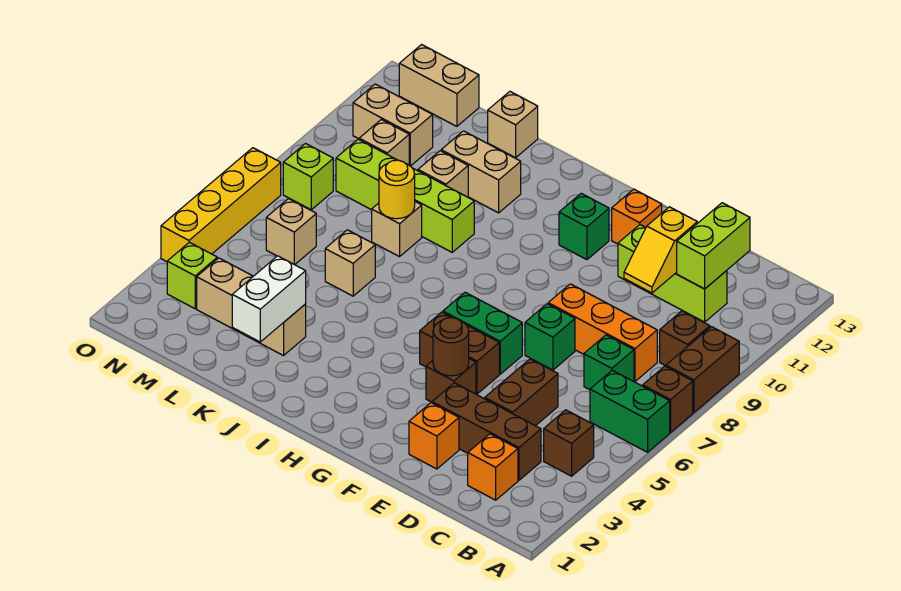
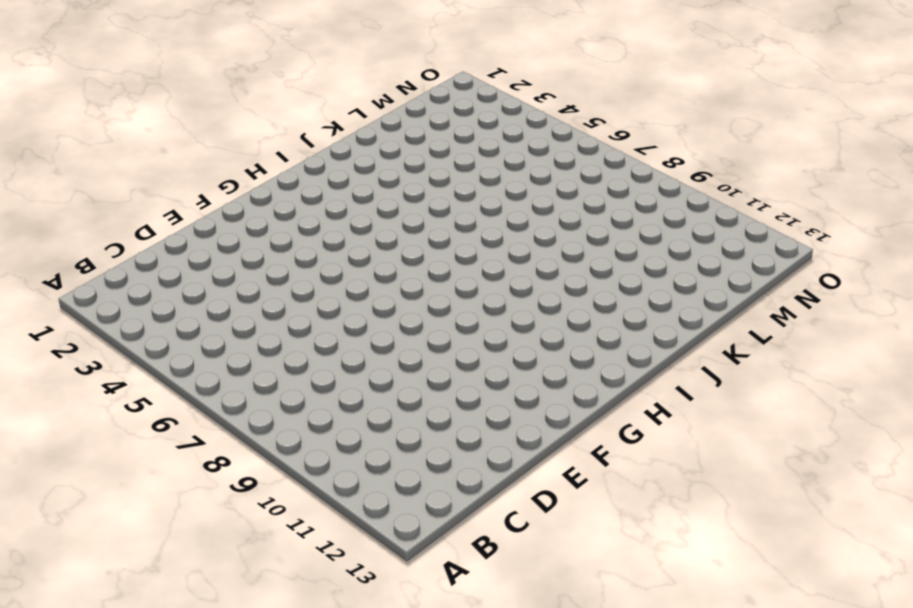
none -> green brick A6:B6 level 1
none -> brown brick A7 level 1
none -> brown brick A8:A9 level 1
none -> brown brick B4 level 1

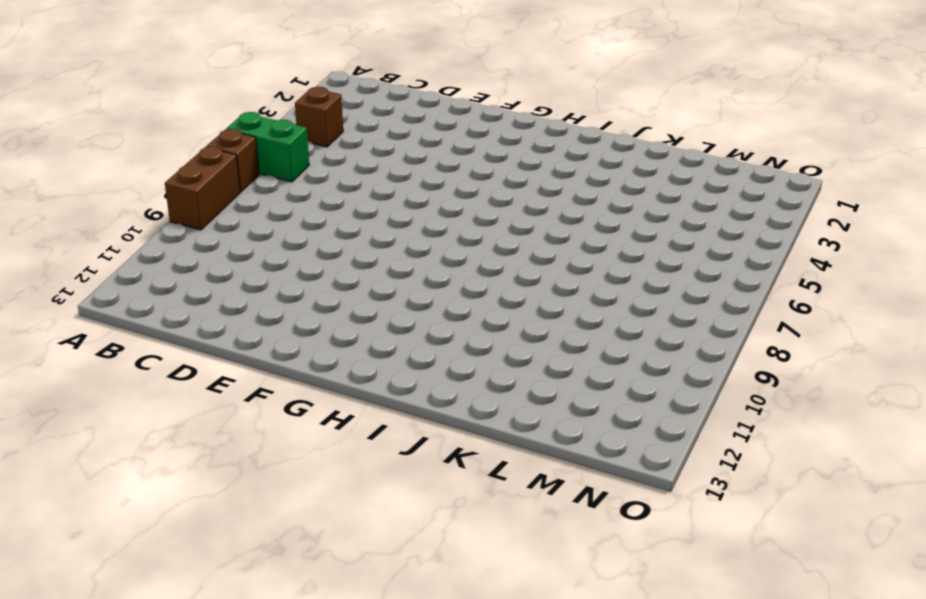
none -> brown brick B9 level 1
none -> orange brick C2 level 1
none -> brown brick C3:E3 level 1
none -> green brick C7 level 1

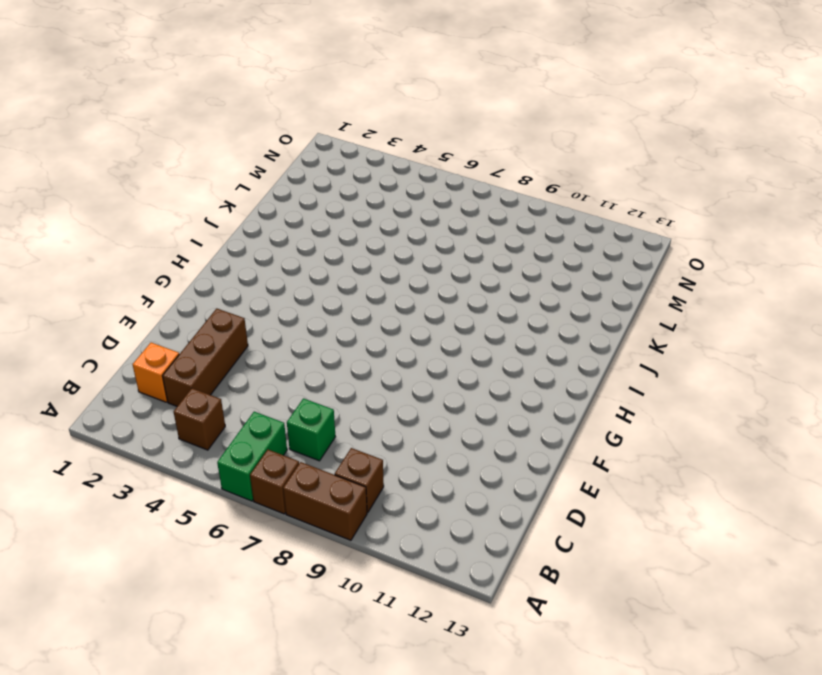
none -> orange brick C8:E8 level 1
none -> lime brick C11:E11 level 1
none -> brown brick D4:D5 level 1
none -> orange brick E2 level 1

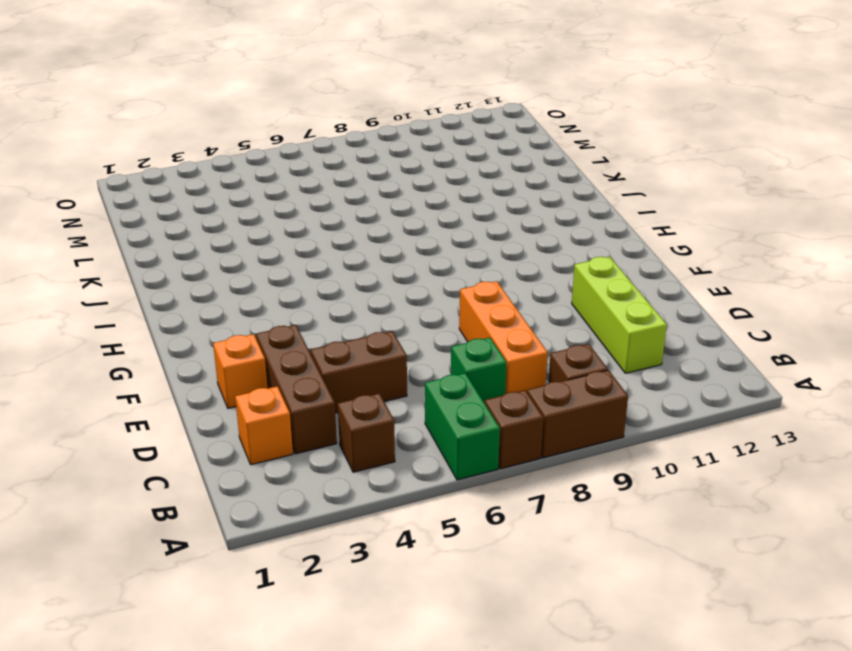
none -> green brick E7 level 1
none -> brown brick F4 level 1
none -> brown brick F5:G5 level 1
none -> green brick F6:G6 level 1

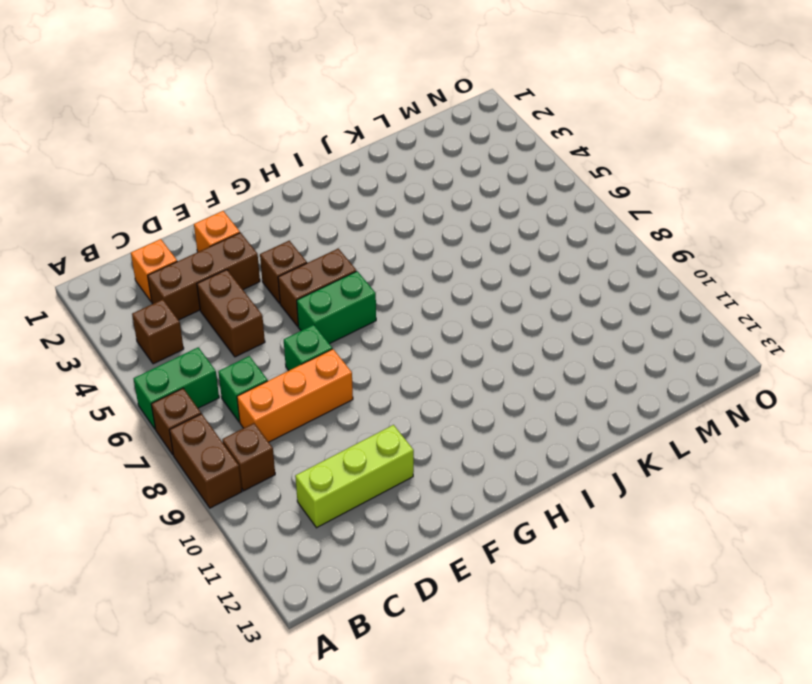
none -> orange brick F12 level 1
none -> green brick G11 level 1
none -> lime brick J9:M9 level 1
none -> tan brick J11:K11 level 1

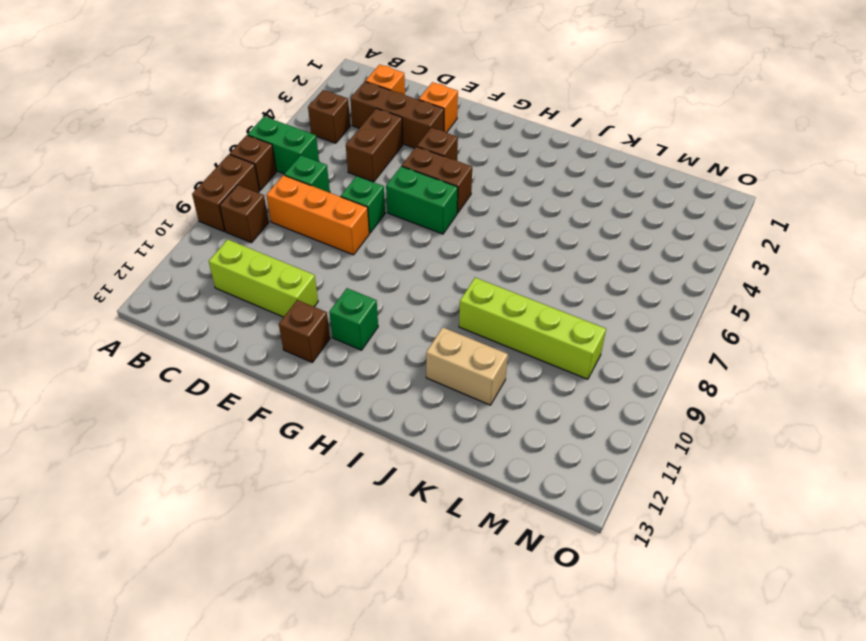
brown brick F12 level 1 -> orange brick F12 level 1
none -> tan brick K3:M3 level 1
none -> tan brick K6 level 1
none -> tan brick K8 level 1
none -> tan brick K10 level 1

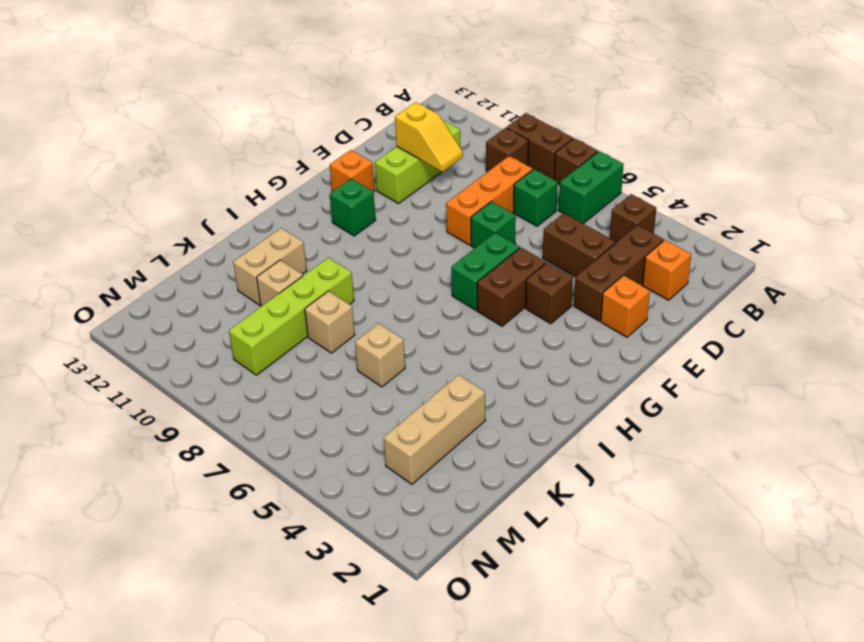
none -> tan brick K13 level 1
none -> tan brick M6 level 1
none -> tan brick M10 level 1
none -> tan brick M11:N11 level 1

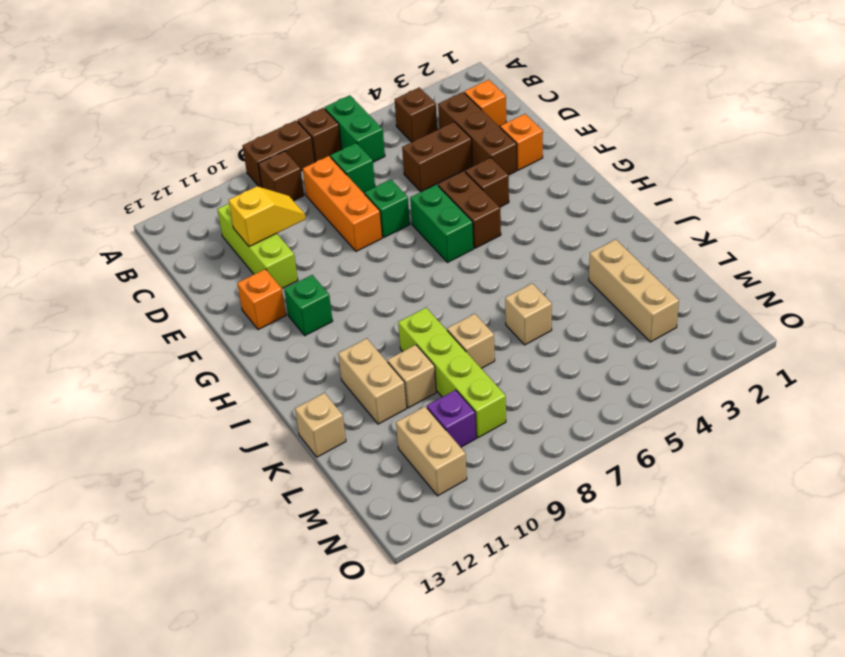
purple brick M10 level 1 -> tan brick M10 level 1
none -> tan brick M6 level 1
none -> tan brick M13:N13 level 1
none -> lime brick N3 level 1
none -> lime brick N8 level 1

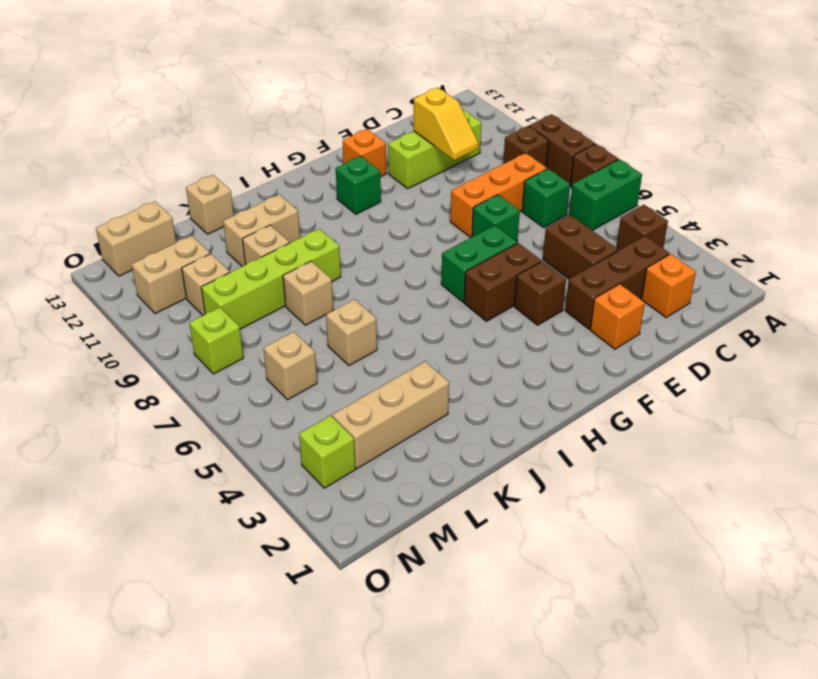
none -> yellow brick O4:O7 level 1
none -> lime brick C11:C12 level 2
none -> brown round brick F4 level 2
none -> white brick K2:K3 level 2

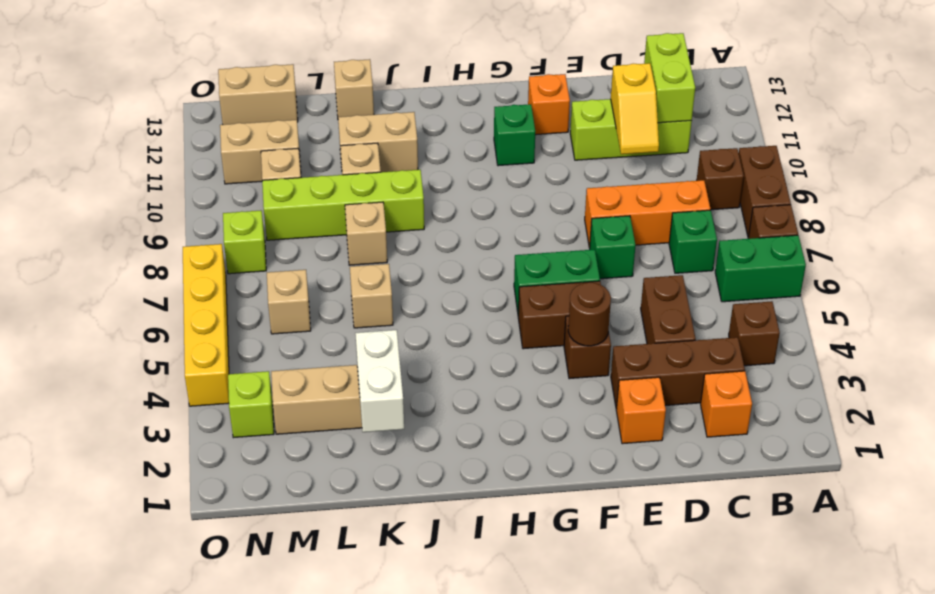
none -> yellow round brick K8 level 2

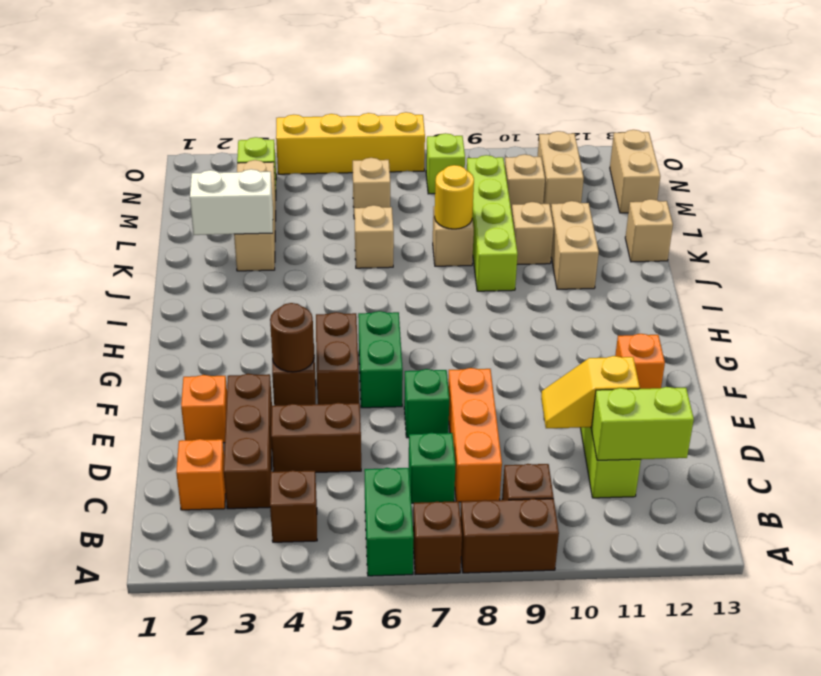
none -> green brick G11 level 1

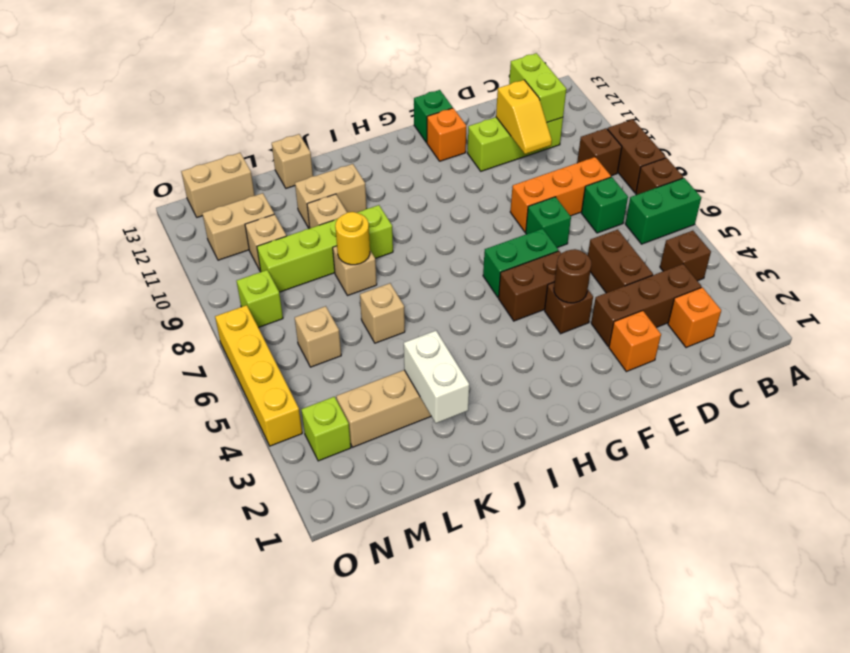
green brick F13 level 1 -> green brick G11 level 1

